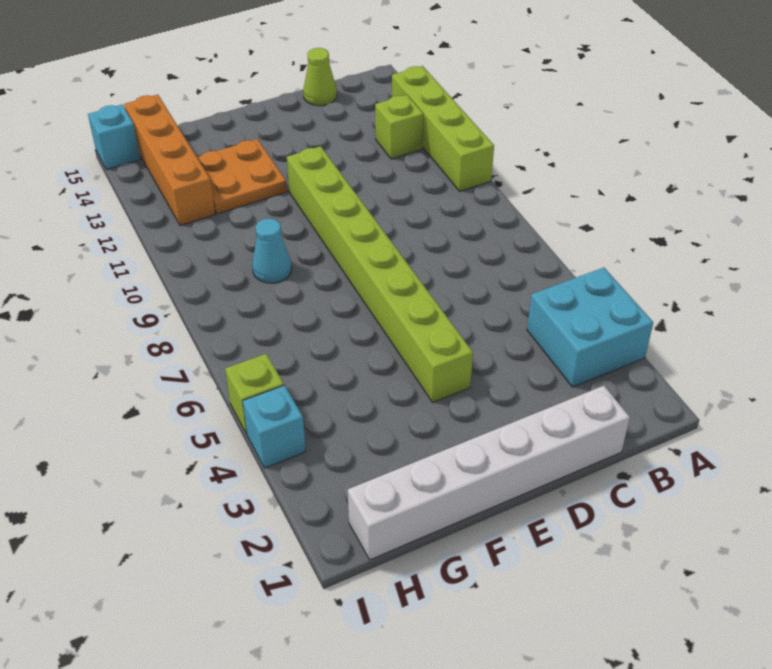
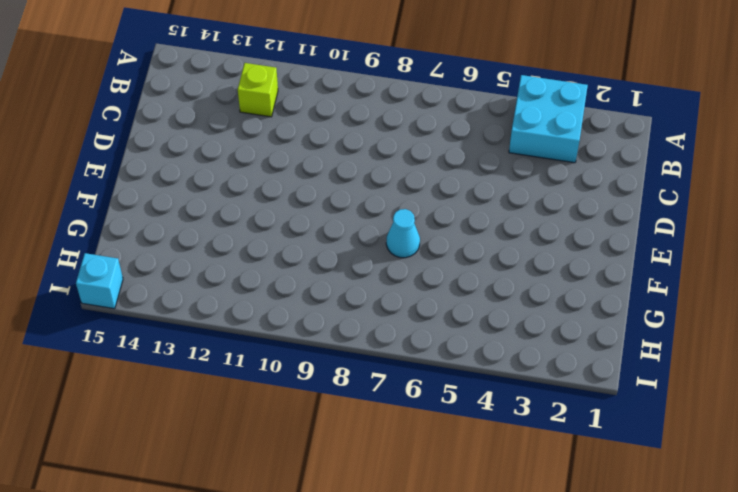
cyan cone F7 level 1 -> cyan cone G9 level 1
none -> lime brick A10:A13 level 1
none -> white brick C1:H1 level 1
none -> lime cone C15 level 1

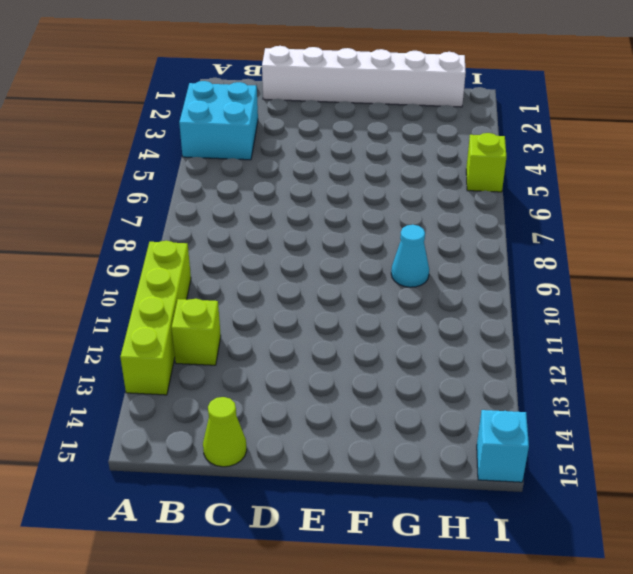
none -> lime brick E4:E11 level 1
none -> orange plate F12:G13 level 1
none -> orange brick H12:H15 level 1

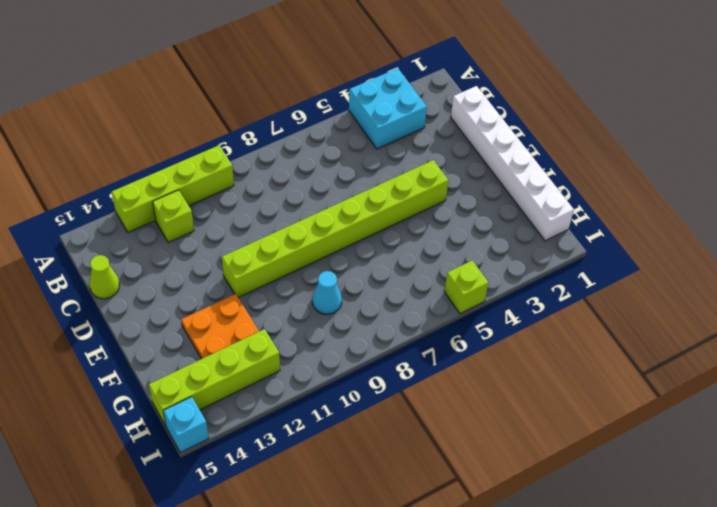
lime brick H12:H15 level 1 -> orange brick H12:H15 level 1
none -> cyan brick I4 level 1

